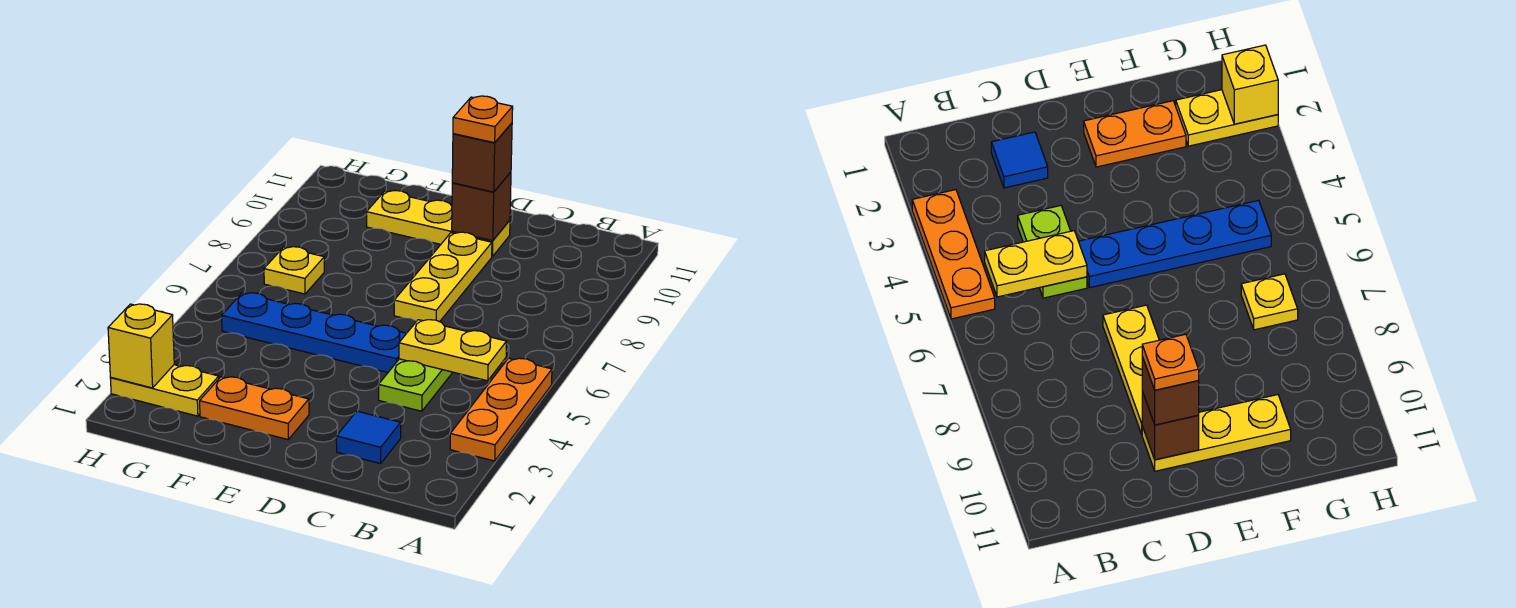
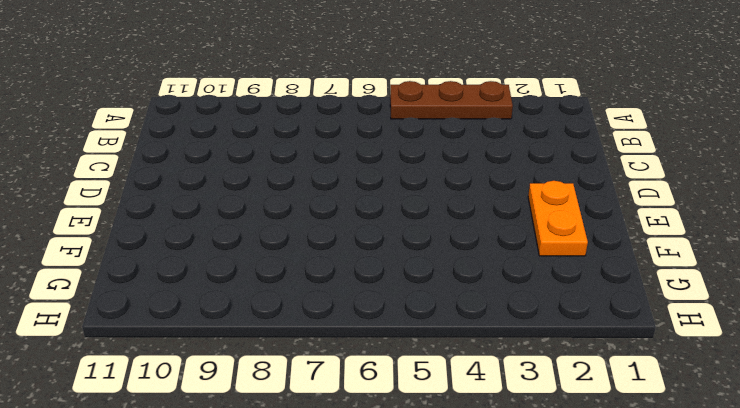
brown plate A3:A5 level 1 -> orange plate A3:A5 level 1
none -> blue tile C2 level 1
none -> lime plate C4:C5 level 1
none -> blue plate D5:G5 level 1

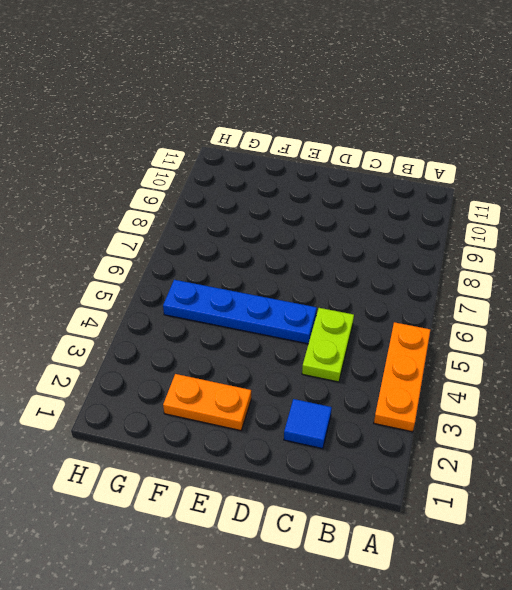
none -> yellow plate D7:D9 level 1
none -> yellow plate D10:F10 level 1
none -> yellow plate G2:H2 level 1

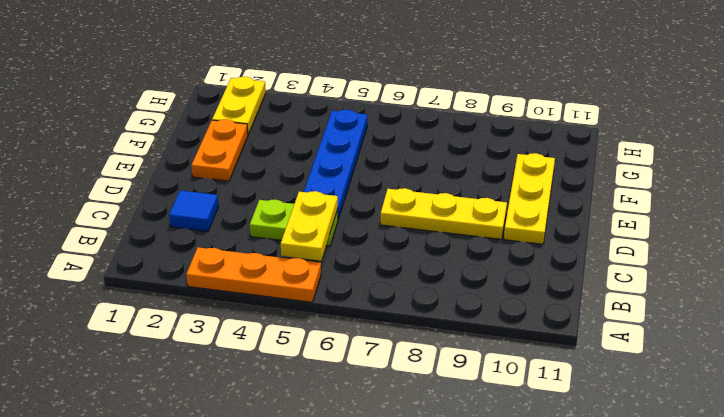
none -> yellow plate G7 level 1
none -> brown brick D10 level 2
none -> yellow brick H2 level 2

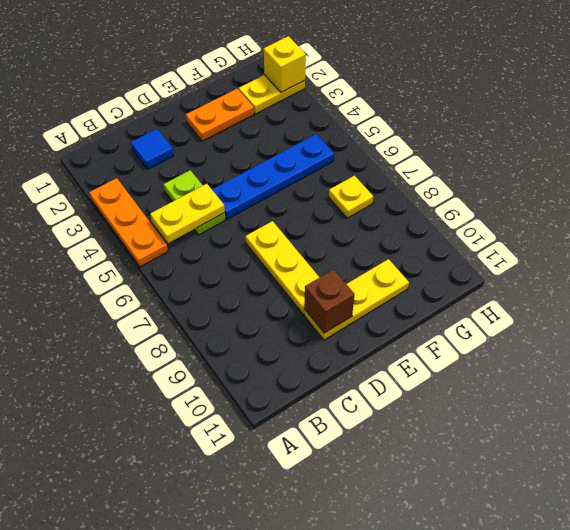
none -> brown brick D10 level 3
none -> orange plate D10 level 4

